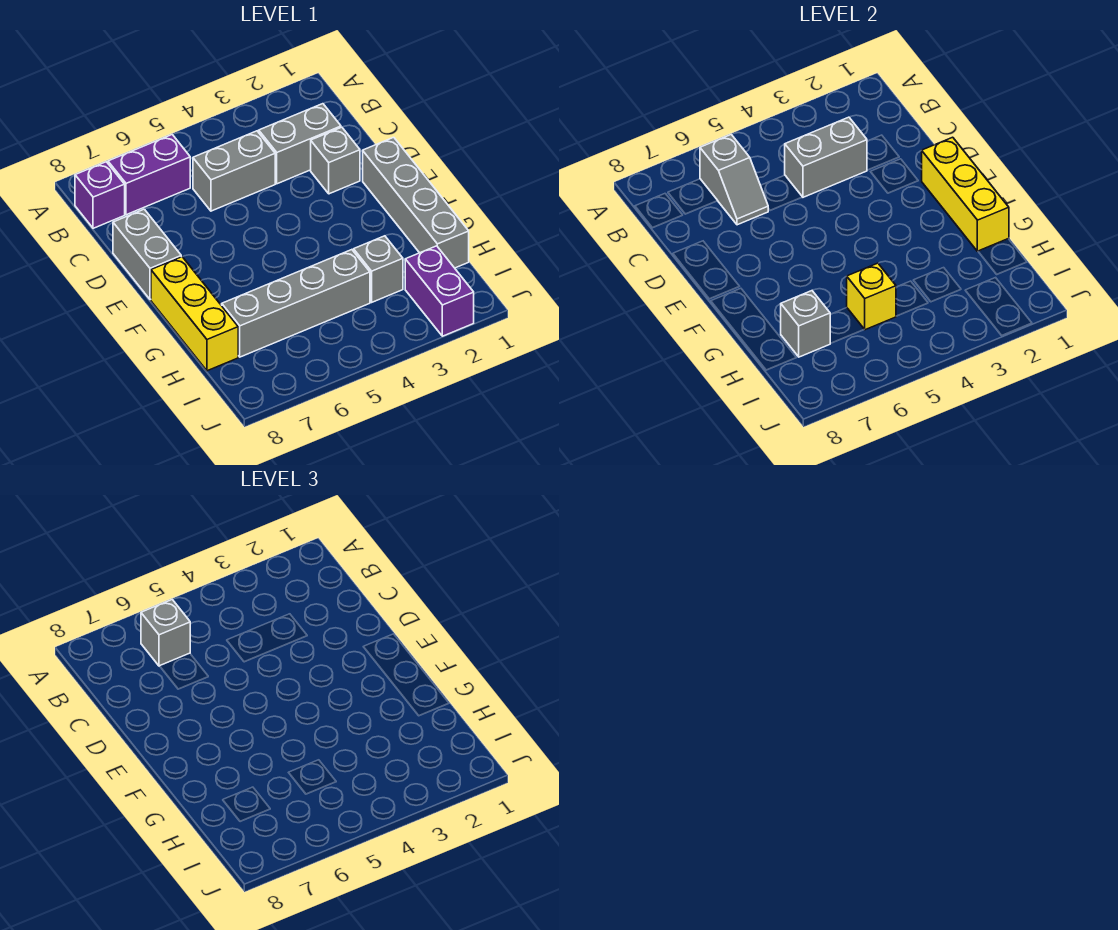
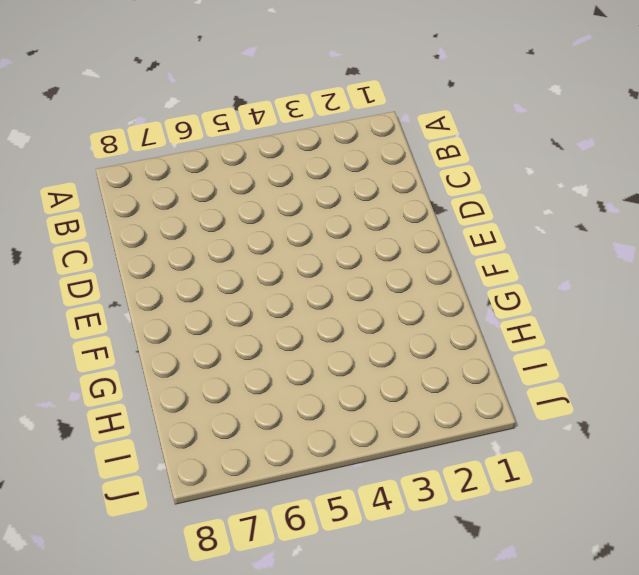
none -> purple brick B6:B7 level 1
none -> purple brick B8 level 1
none -> grey brick C2:C3 level 1

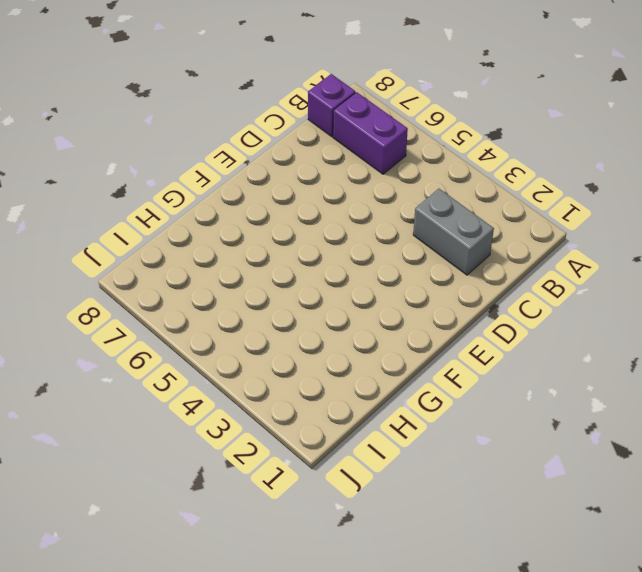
none -> grey brick C4:C5 level 1
none -> grey brick D2 level 1
none -> grey brick D8:E8 level 1

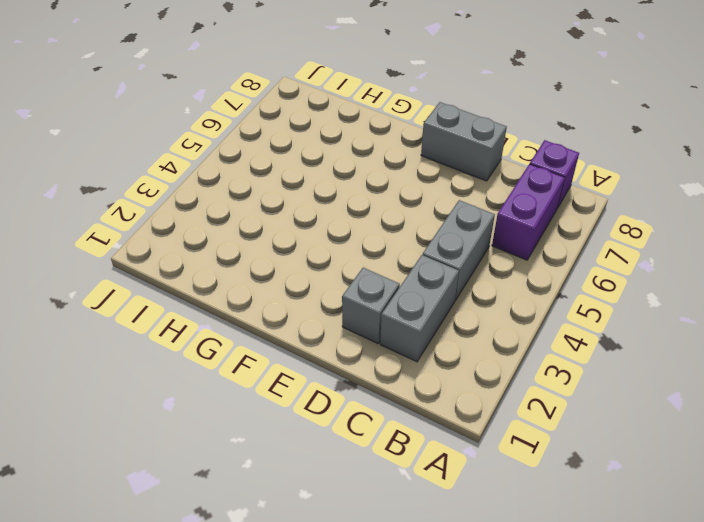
none -> grey brick E1:H1 level 1
none -> yellow brick F8:H8 level 1
none -> grey brick H3 level 1

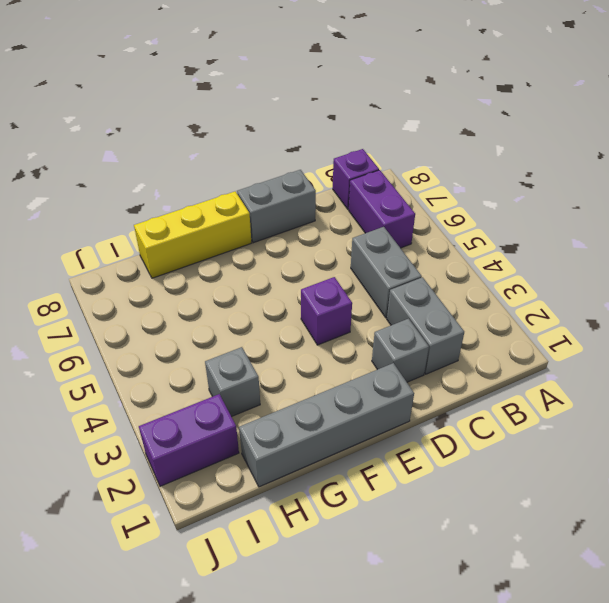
purple brick E4 level 1 -> none
none -> grey brick H4:H7 level 1
none -> grey slope B6:C6 level 2 top B
none -> grey brick C3:C4 level 2

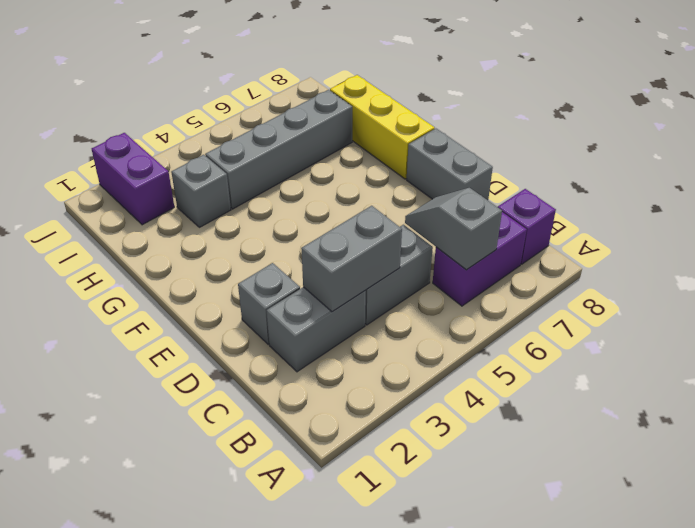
none -> grey brick E1:H1 level 1
none -> yellow brick E1:G1 level 2
none -> yellow brick H5 level 2

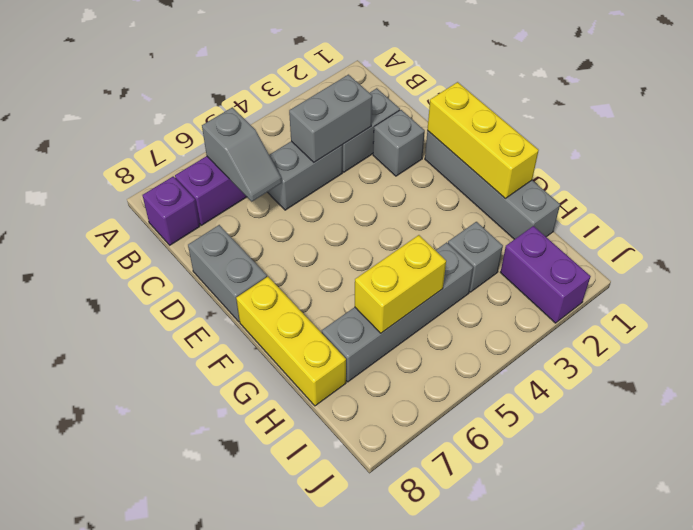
yellow brick H5:H6 level 2 -> yellow brick H5 level 2
none -> grey brick H7 level 2
none -> grey brick B6 level 3

